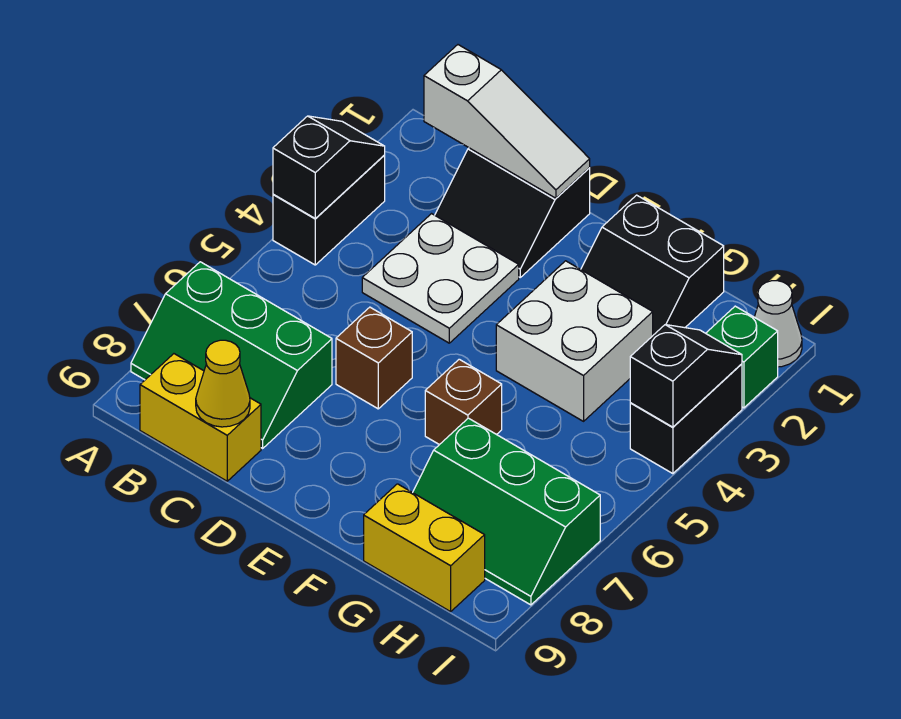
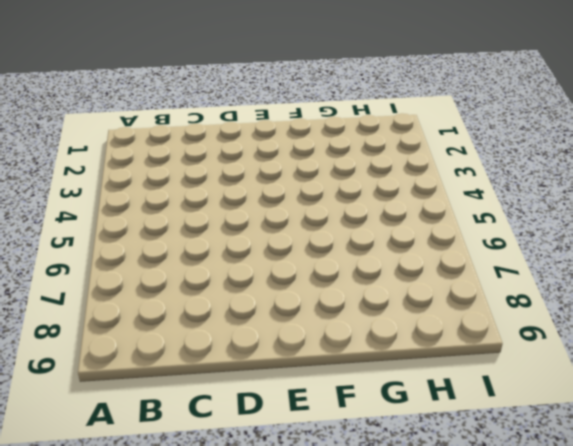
none -> black brick A3:A4 level 1
none -> green slope A7:C8 level 1 top 7
none -> yellow brick B9:C9 level 1

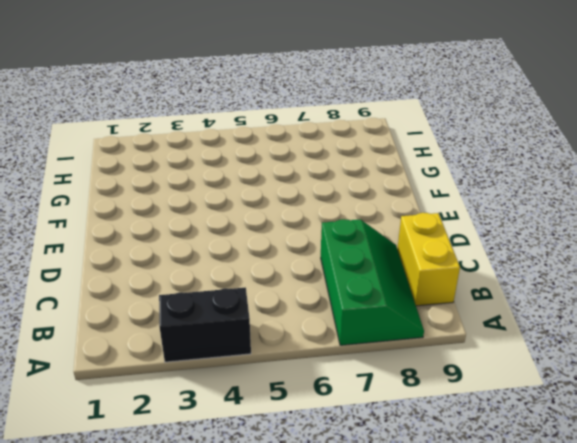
none -> black slope C1:D2 level 1 top 1
none -> white plate C3:D4 level 1
none -> brown brick D6 level 1

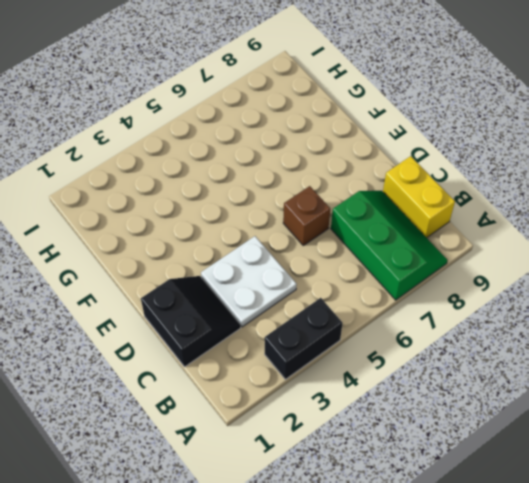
none -> black slope F1:G2 level 1 top 1
none -> white brick F3:G4 level 1
none -> brown brick F6 level 1

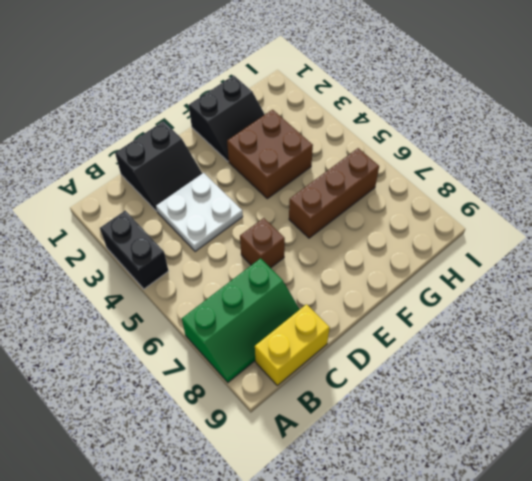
brown brick F3:G4 level 1 -> white brick F3:G4 level 1
brown brick F6:H6 level 1 -> brown brick F6 level 1
none -> green slope G7:I8 level 1 top 7
none -> yellow brick G9:H9 level 1
none -> white cone I1 level 1

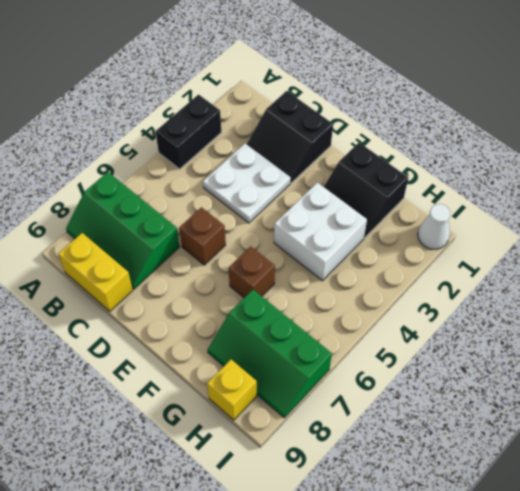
yellow brick H9 level 1 -> yellow brick G9:H9 level 1
none -> green brick I2 level 1
none -> black brick I3:I4 level 1
none -> black slope A3:A4 level 2 top 4

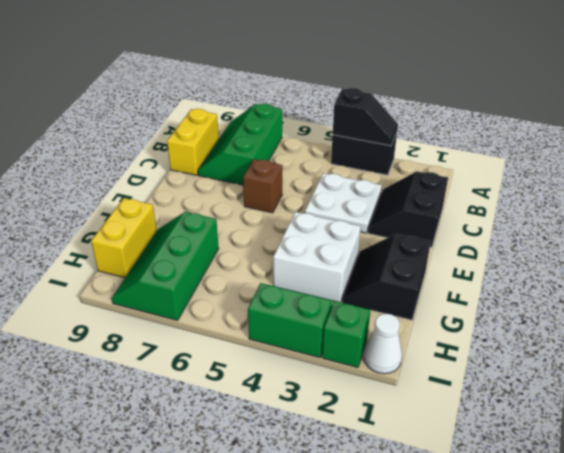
green brick I3:I4 level 1 -> black brick I3:I4 level 1
none -> brown brick F6 level 1
none -> white slope B1:D1 level 2 top B
none -> yellow cone C9 level 2

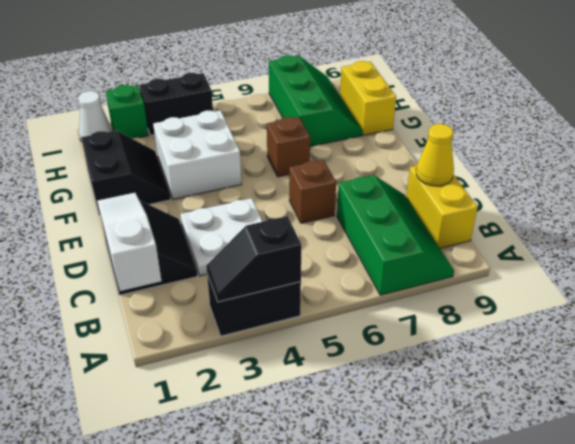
none -> black slope I3:I4 level 2 top 4

